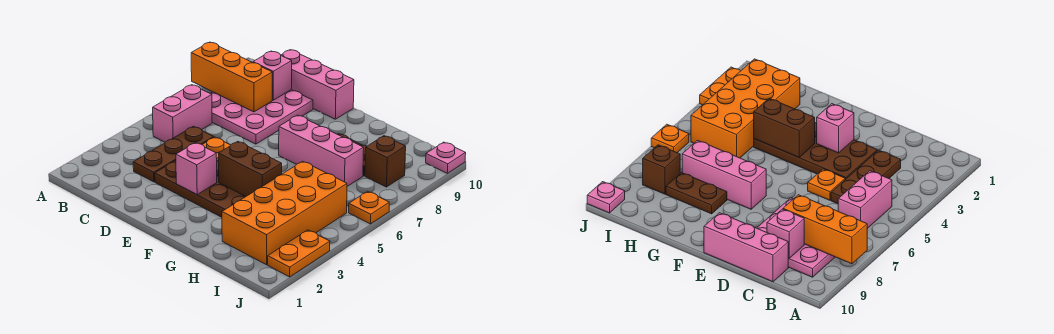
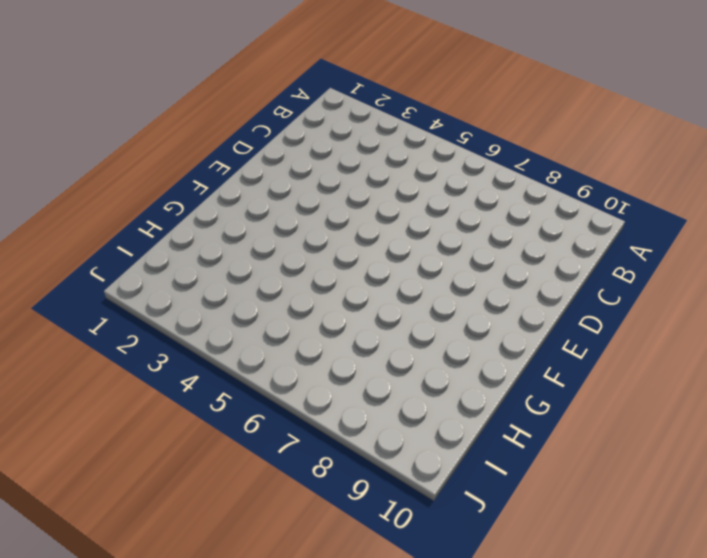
none -> pink brick B5:B6 level 1
none -> pink plate B7:D9 level 1
none -> brown plate C3:C5 level 1

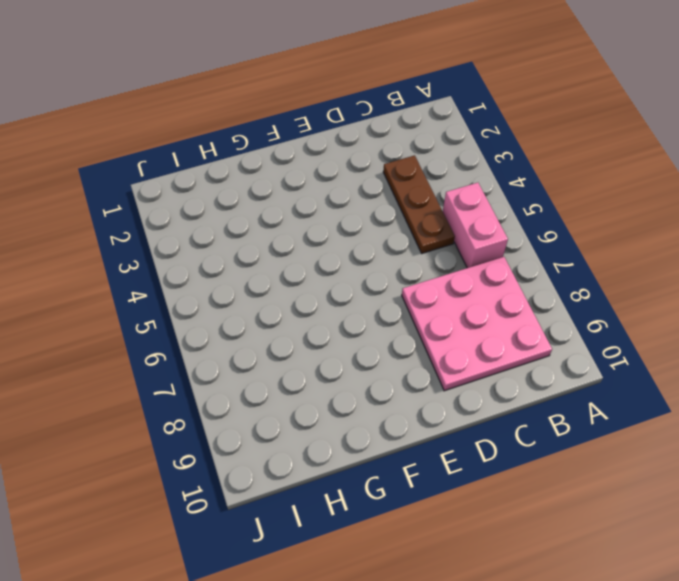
none -> pink brick C10:E10 level 1
none -> brown plate D3:G4 level 1
none -> orange plate D5 level 1

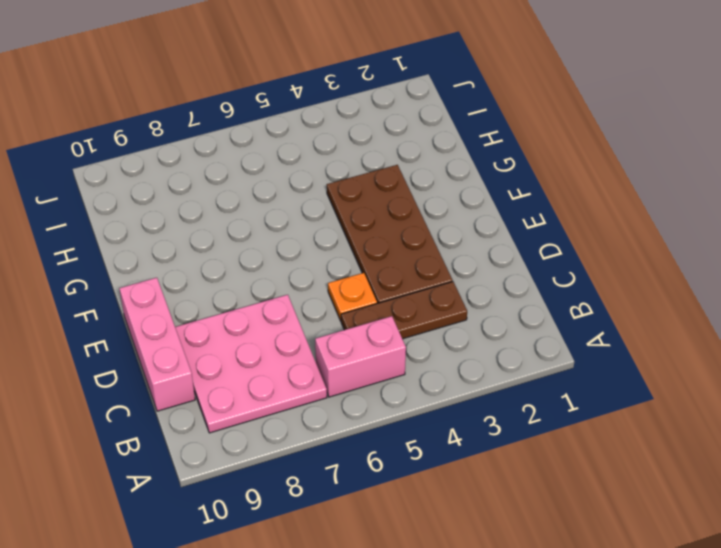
none -> pink brick F7:H7 level 1
none -> brown plate G8:H8 level 1
none -> orange brick H2:I5 level 1

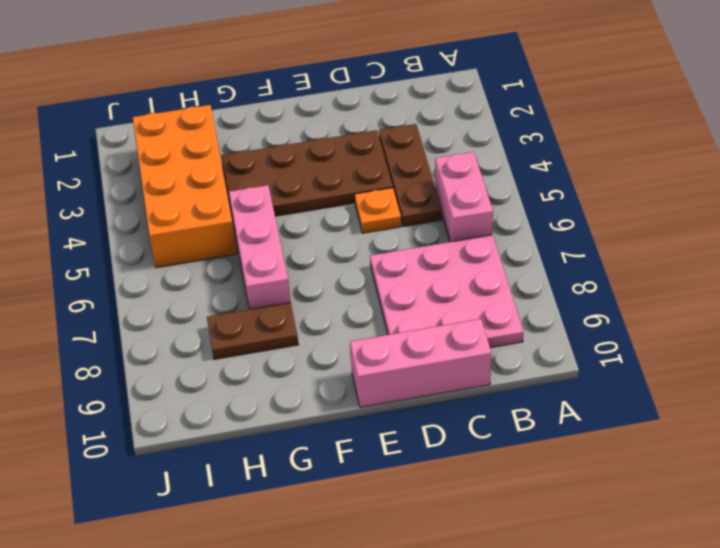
pink brick G5:G7 level 1 -> pink brick F7:H7 level 1
none -> brown brick I8 level 1
none -> orange plate J2:J3 level 1
none -> orange plate J6 level 1

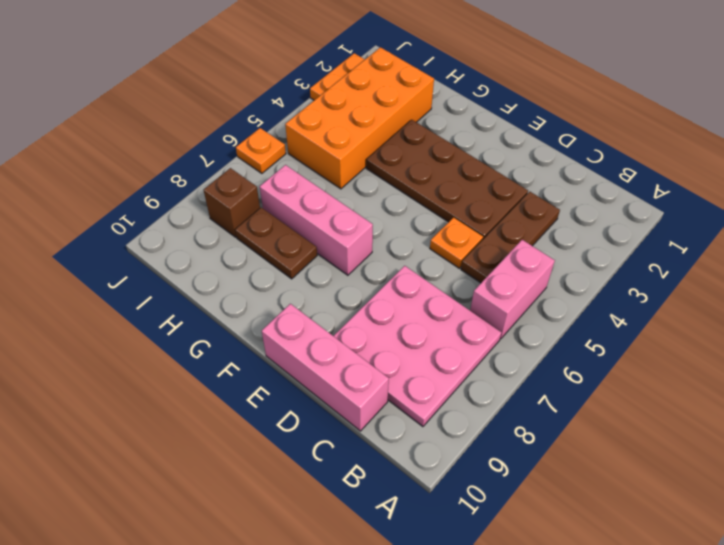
none -> pink plate J10 level 1
none -> orange brick A8:C8 level 2
none -> pink brick C9 level 2

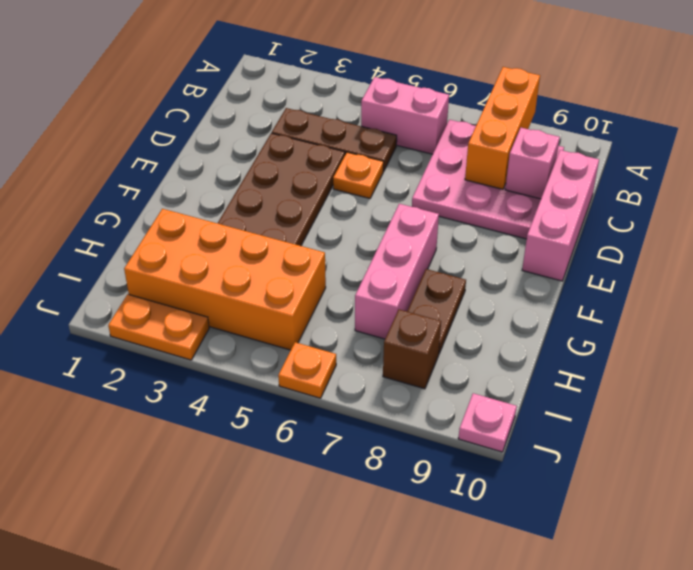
none -> pink brick E3 level 2
none -> brown brick F4:G4 level 2

